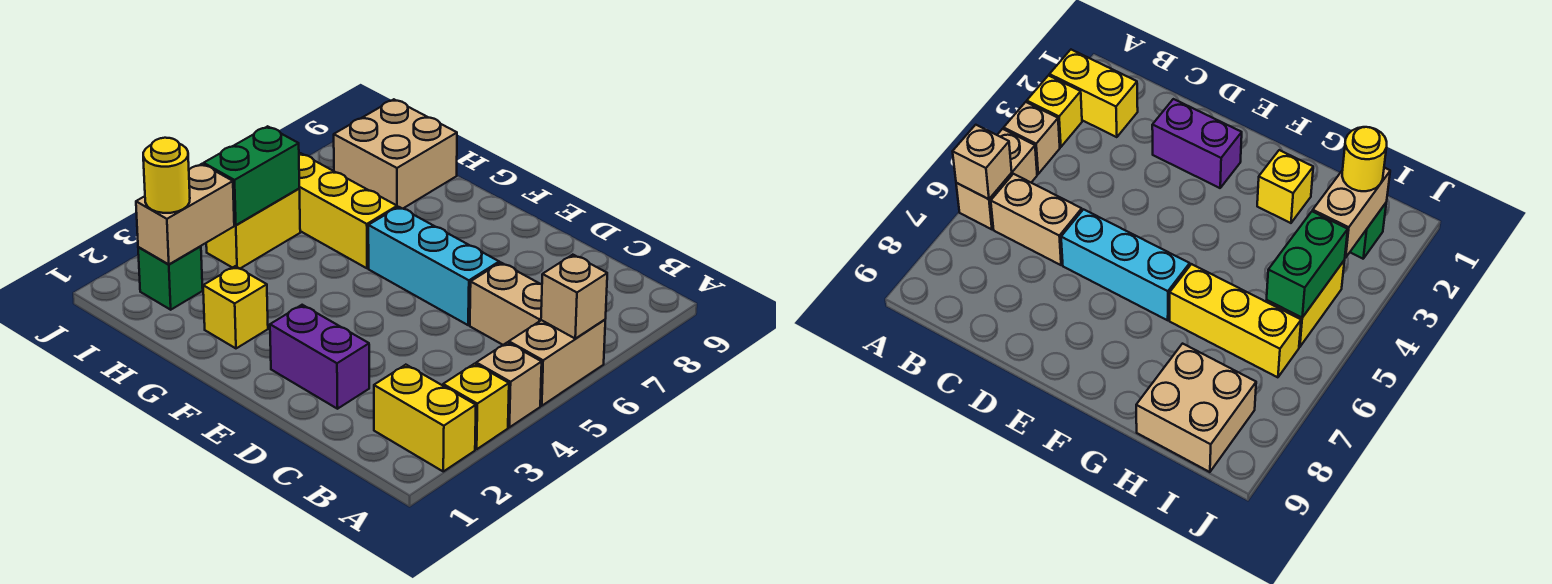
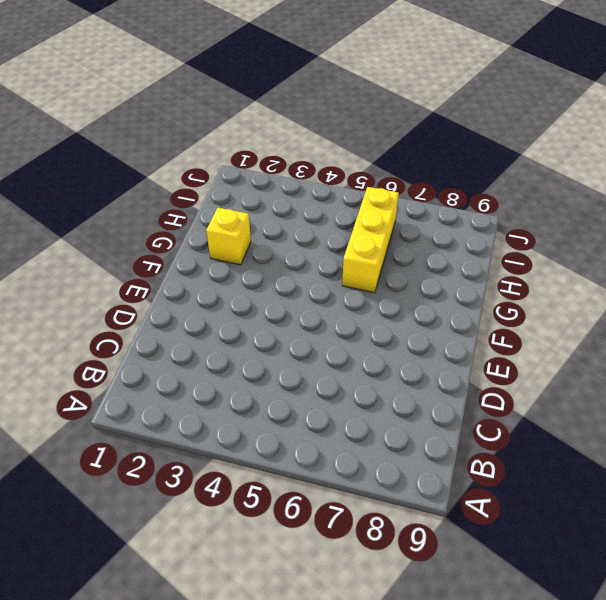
none -> yellow brick A2:B2 level 1
none -> yellow brick A3 level 1
none -> tan brick A4 level 1

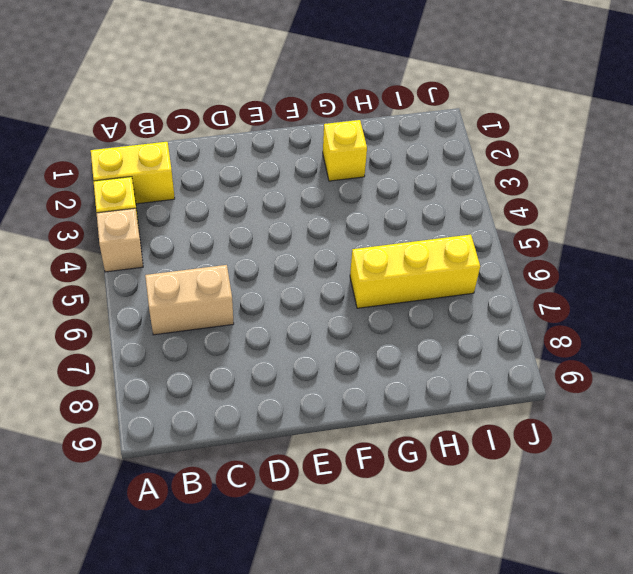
none -> tan brick A5:A6 level 1
none -> purple brick D2:E2 level 1
none -> cyan brick D6:F6 level 1

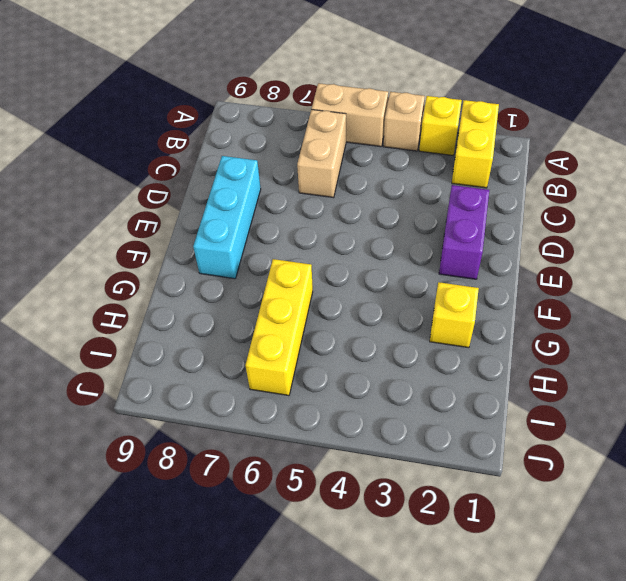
cyan brick D8:F8 level 1 -> cyan brick D6:F6 level 1
none -> tan brick H8:I9 level 1
none -> green brick I2 level 1
none -> yellow brick I4:I5 level 1

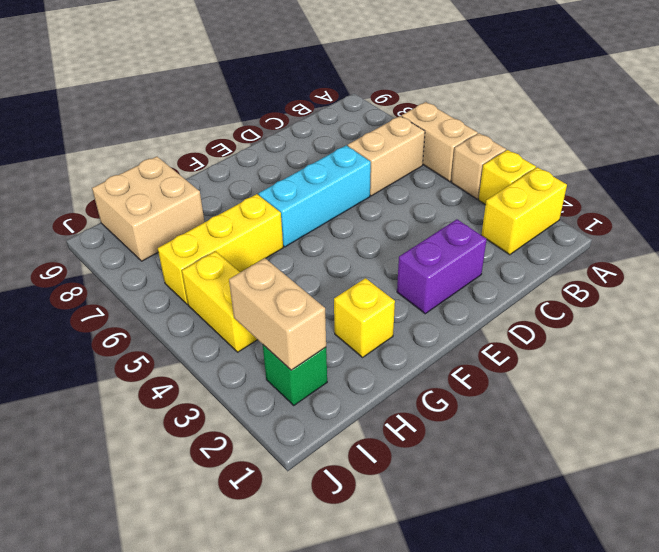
none -> tan brick A6 level 2
none -> green brick I4:I5 level 2
none -> yellow round brick I2 level 3

